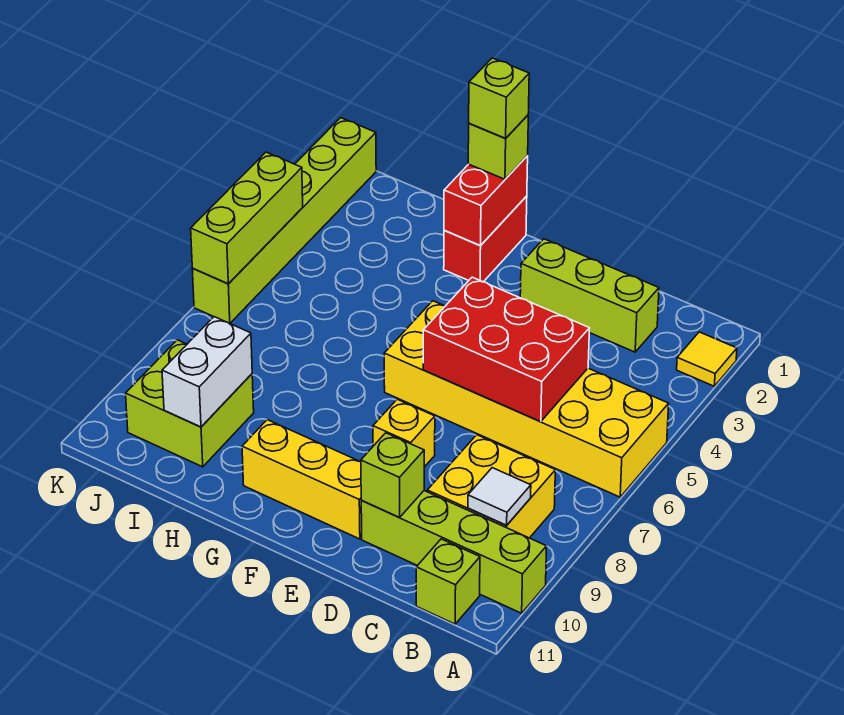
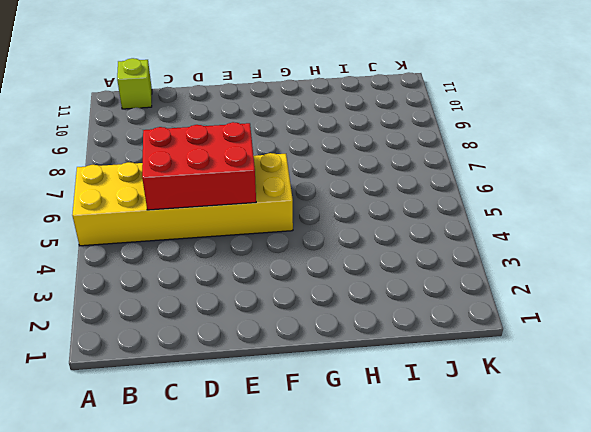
none -> yellow tile A2 level 1
none -> lime brick A10:D10 level 1
none -> yellow brick B8:C9 level 1

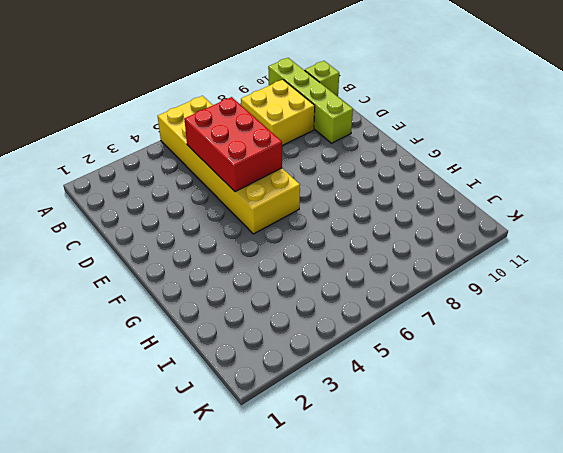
none -> yellow tile A2 level 1
none -> lime brick C2:E2 level 1
none -> yellow brick E8 level 1

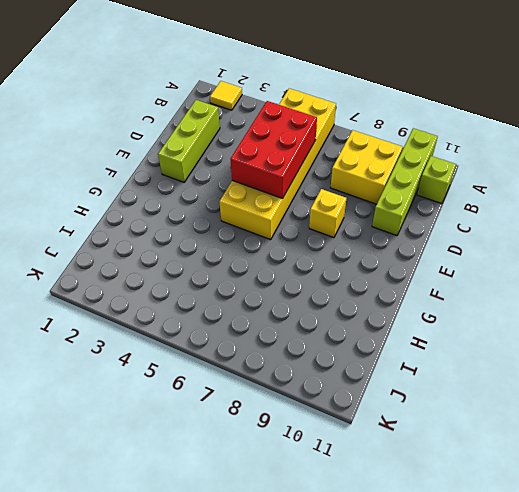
none -> yellow brick E10:G10 level 1
none -> red brick G1:G2 level 1
none -> lime brick I9:J10 level 1

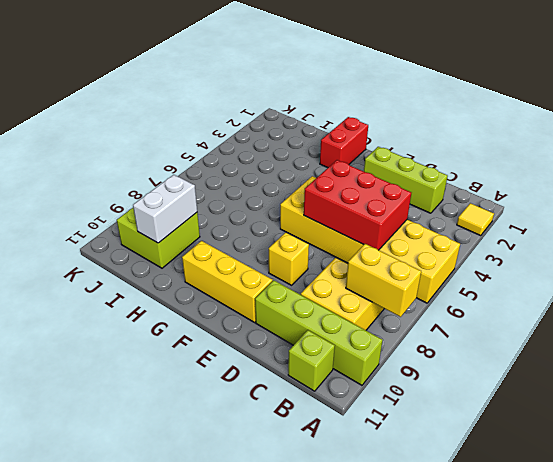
yellow brick A8:B8 level 2 -> none
none -> lime brick K1:K6 level 1
none -> white tile B9 level 2
none -> lime brick D10 level 2

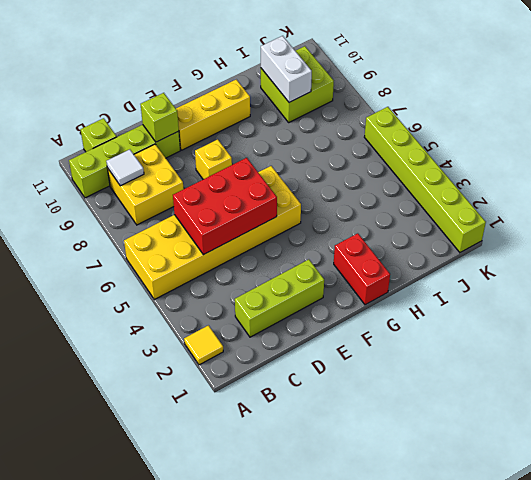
none -> red brick G1:G2 level 2
none -> lime brick K4:K6 level 2
none -> lime brick G1 level 3

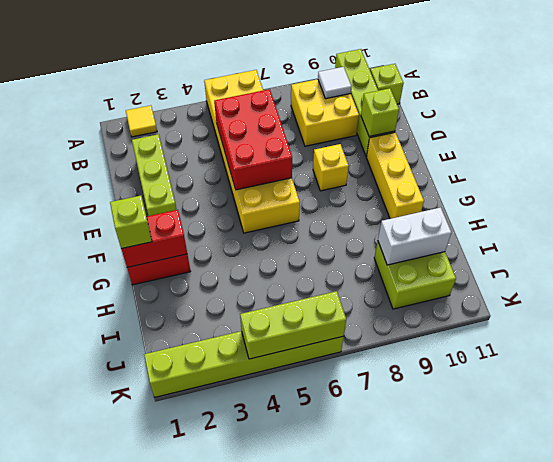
none -> lime brick G1 level 4

